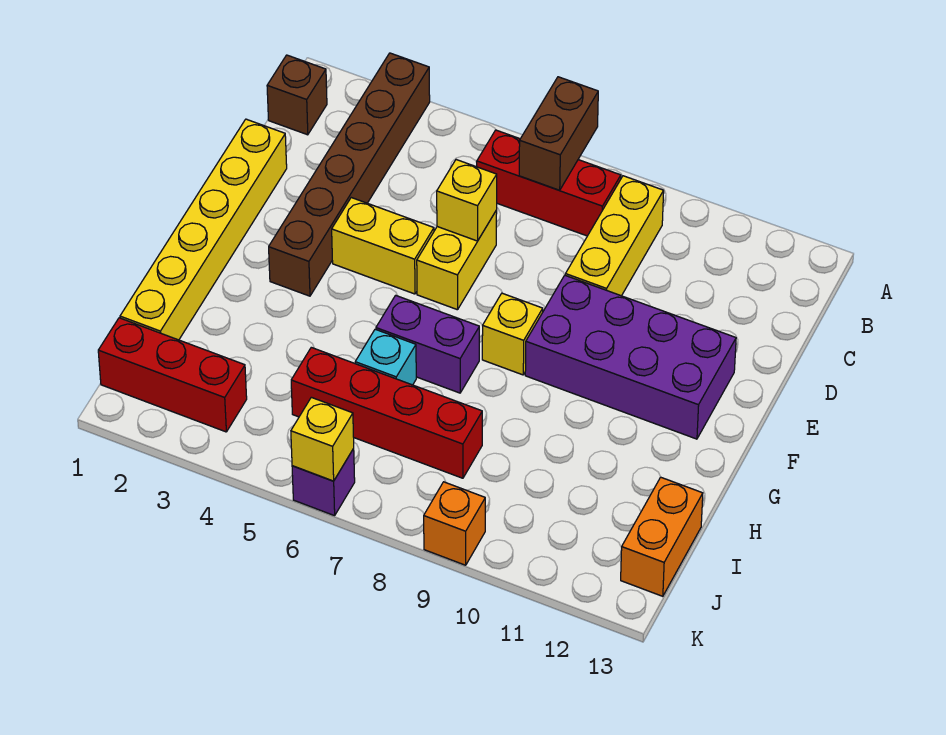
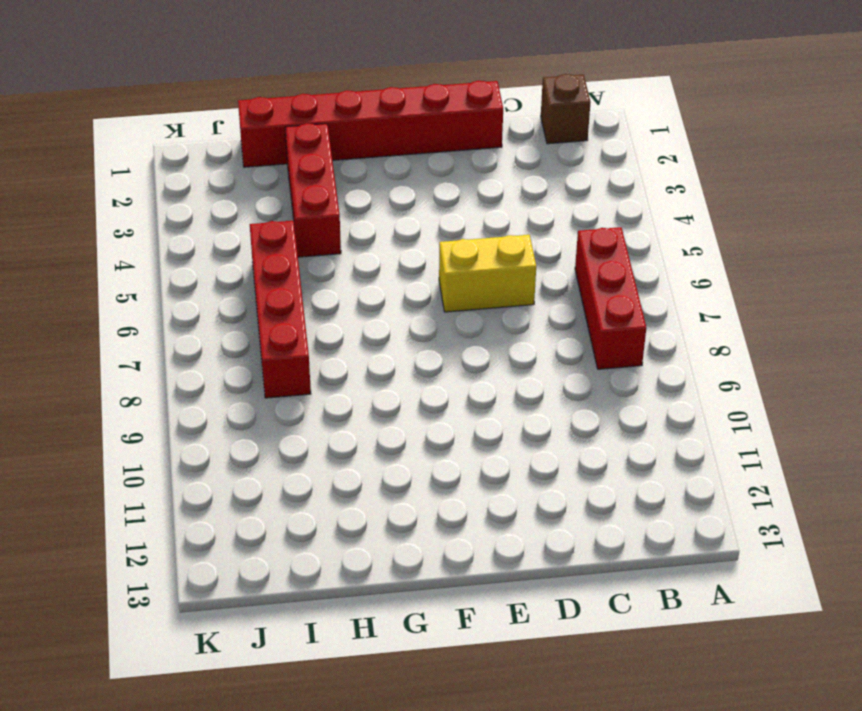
red brick D1:I1 level 1 -> yellow brick D1:I1 level 1
red brick H2:H4 level 1 -> red brick J1:J3 level 1
none -> brown brick A3:F3 level 1
none -> yellow brick B9:D9 level 1
none -> yellow brick E4:E5 level 1

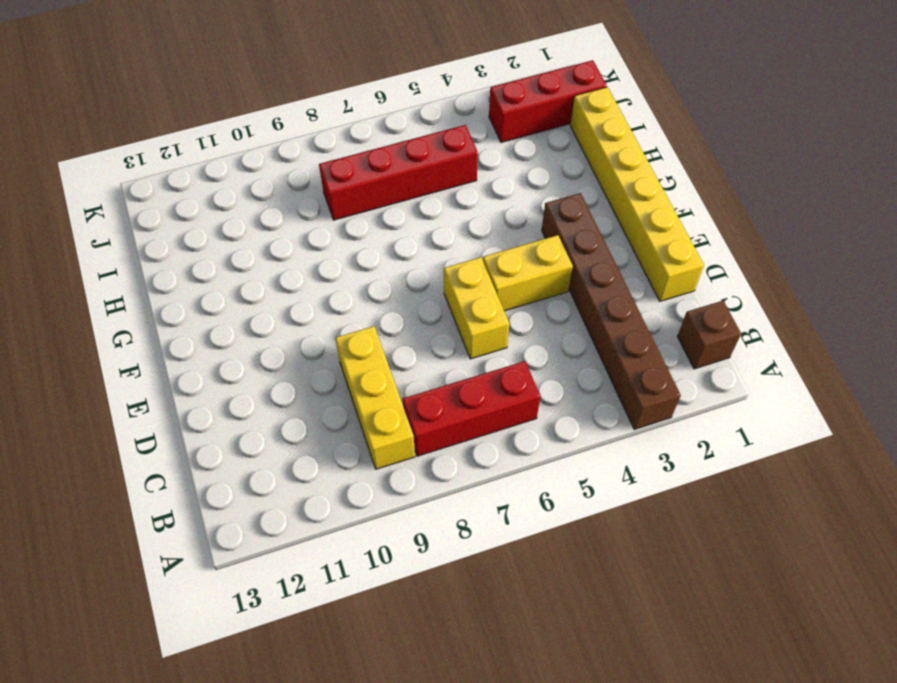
none -> purple brick E9:F12 level 1
none -> yellow brick F8 level 1
none -> purple brick G6:G7 level 1

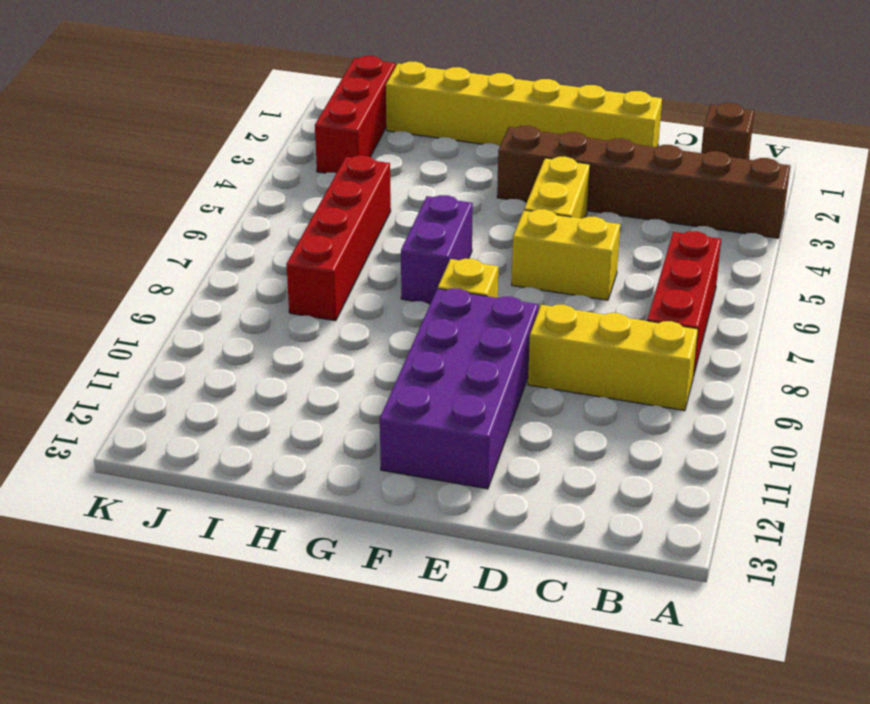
none -> cyan brick H6 level 1
none -> orange brick I13:J13 level 1
none -> purple brick K6 level 1

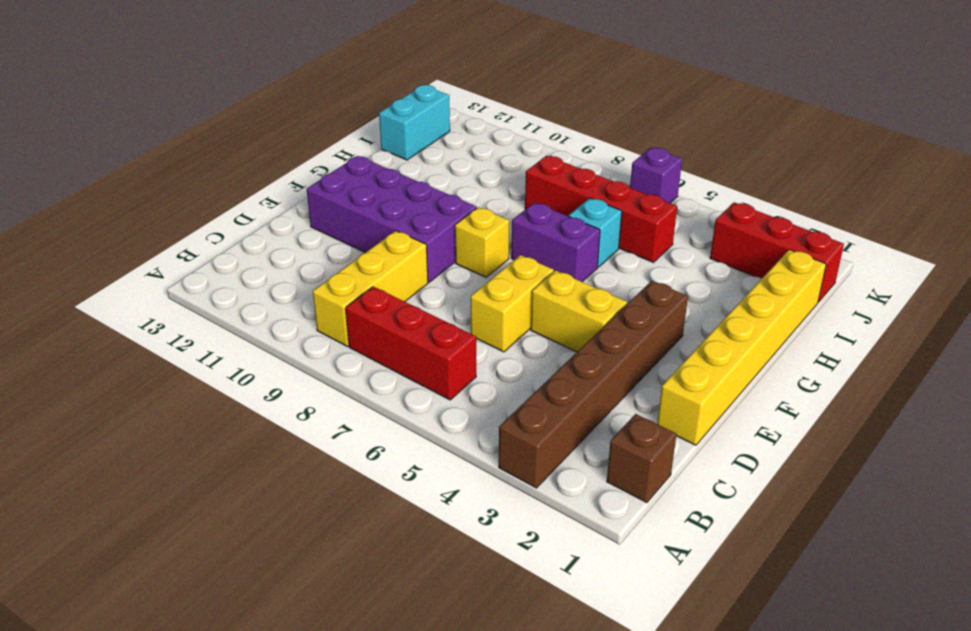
cyan brick I13:J13 level 1 -> orange brick I13:J13 level 1
none -> orange brick K9 level 1
none -> brown brick A7:B7 level 2
none -> yellow brick D6 level 2

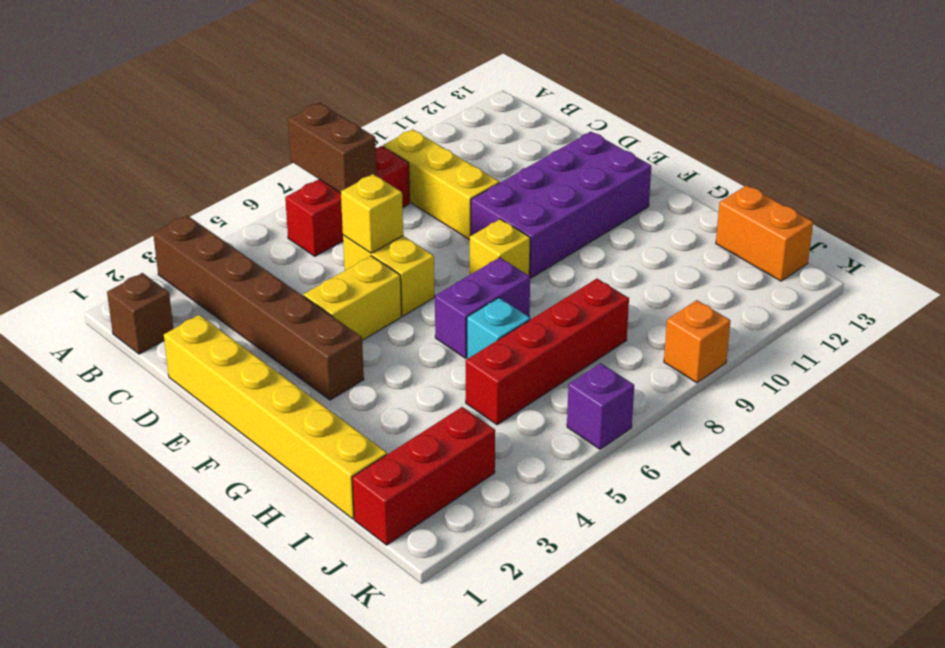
none -> yellow brick K6 level 2

